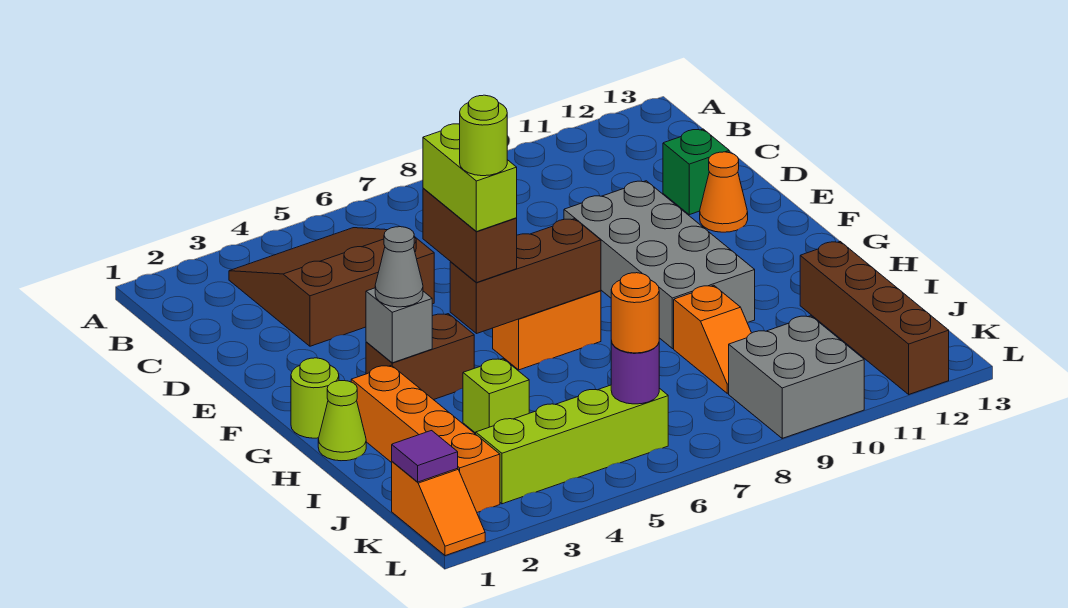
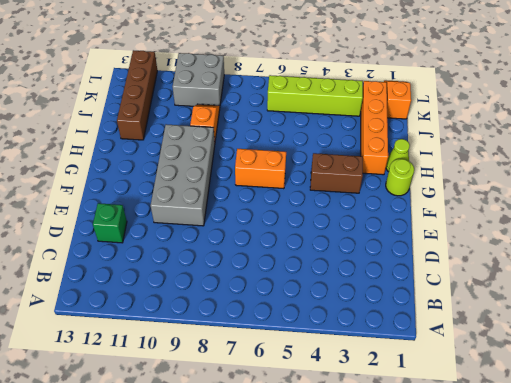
none -> brown slope B3:D5 level 1 top D
none -> orange cone E12 level 1
none -> lime brick I4 level 1

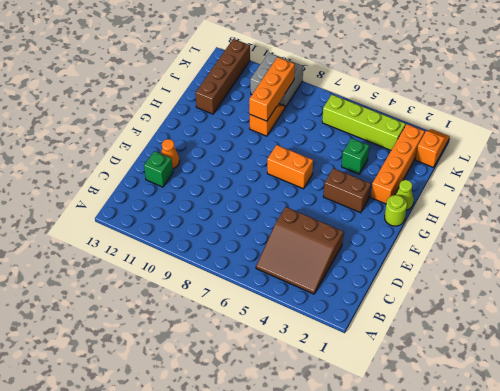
green brick I4 level 1 -> lime brick I4 level 1
orange brick I9:K9 level 2 -> none
none -> grey brick E9:H10 level 1
none -> grey brick G3 level 2
none -> brown brick G5:G7 level 2

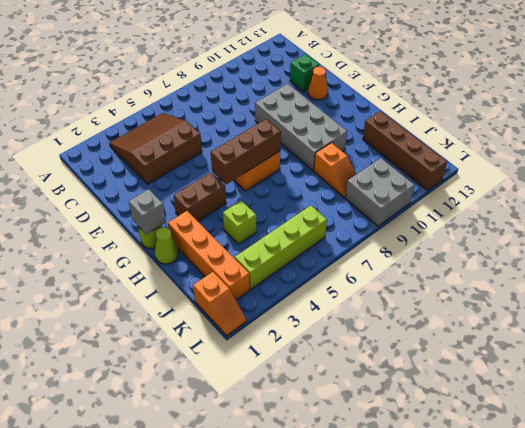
grey brick G1 level 2 -> grey brick G3 level 2
none -> purple tile K1 level 2
none -> purple round brick K6 level 2
none -> brown brick F5:G5 level 3

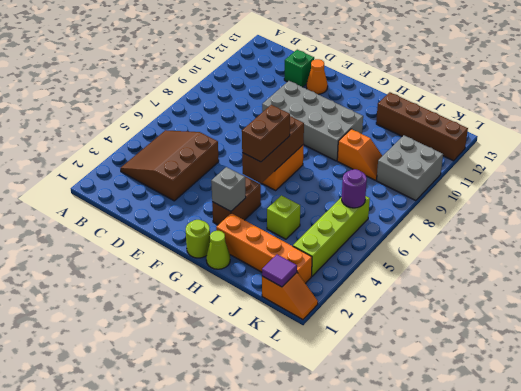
brown brick G5:G6 level 3 -> brown brick F5:G5 level 3
none -> grey cone G3 level 3
none -> orange round brick K6 level 3
none -> lime brick F5:G5 level 4

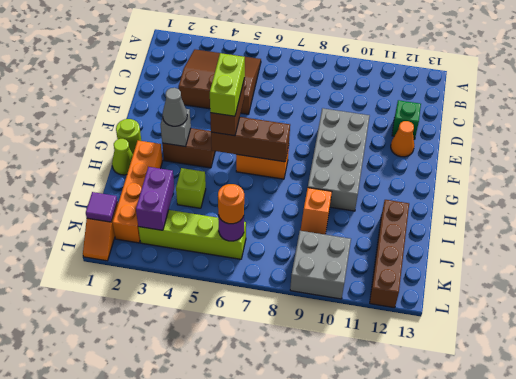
purple brick J3:K3 level 2 -> none
none -> lime round brick G5 level 5

